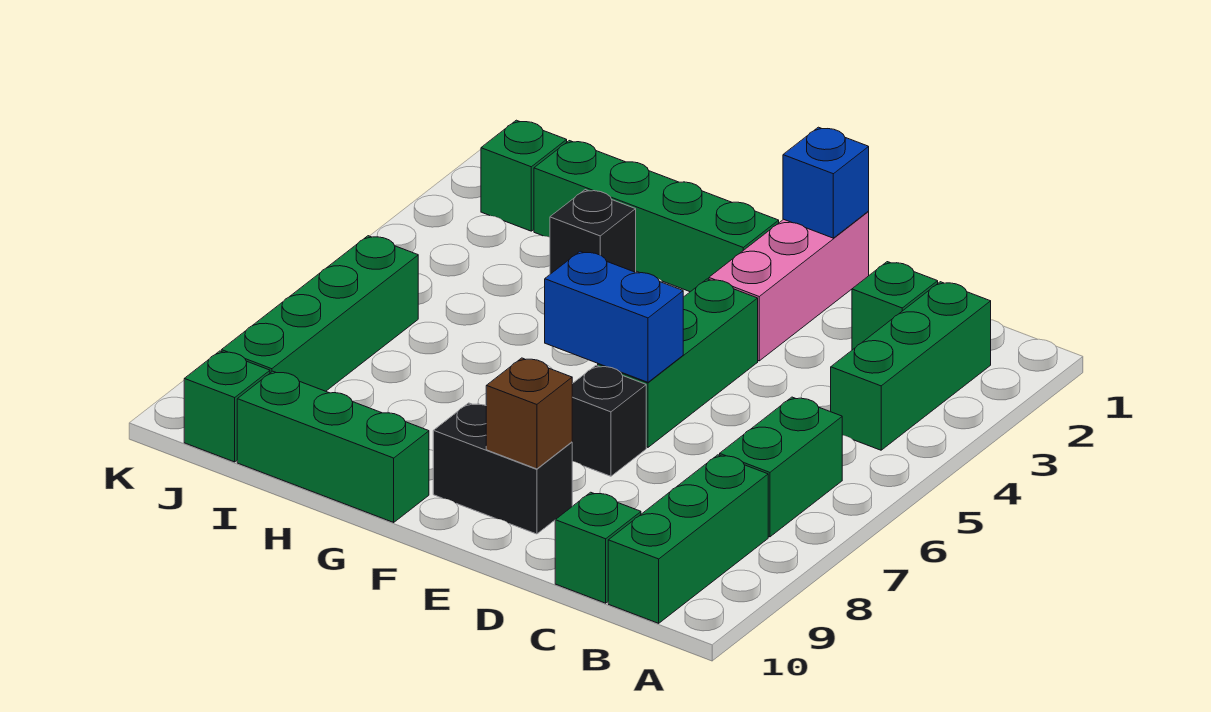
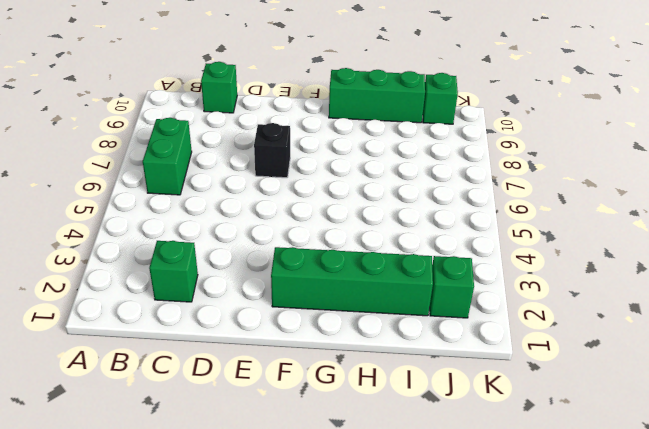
none -> green brick B2:B4 level 1
none -> green brick B8:B10 level 1
none -> pink brick E1:E3 level 1

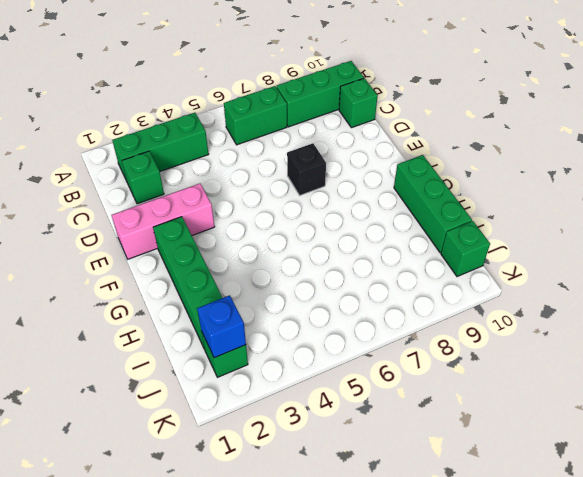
blue brick J2 level 2 -> blue brick E1 level 2
none -> green brick E4:E6 level 1
none -> black brick E9:F9 level 1
none -> black brick H3 level 1

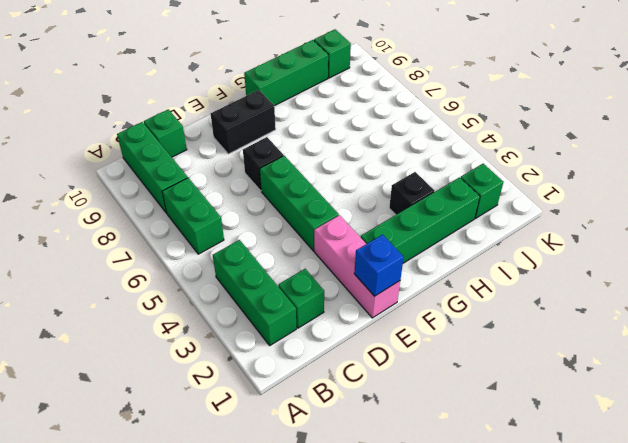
none -> green brick J6:J9 level 1
none -> blue brick E6:F6 level 2
none -> brown brick E9 level 2

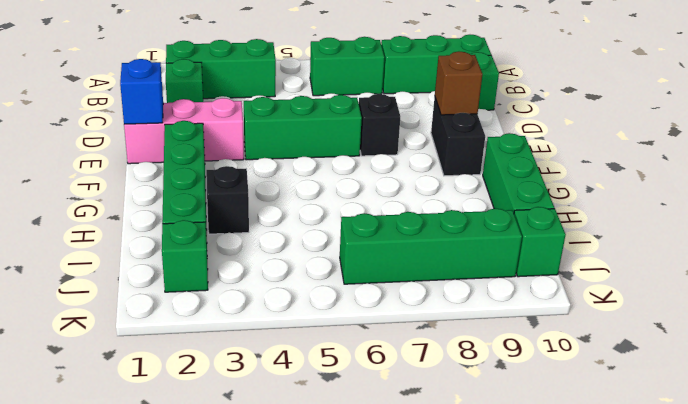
none -> blue brick E6:F6 level 2

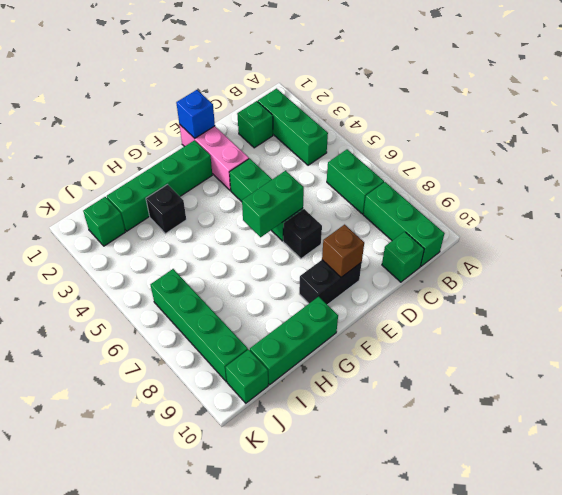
green brick E6:F6 level 2 -> blue brick E6:F6 level 2

